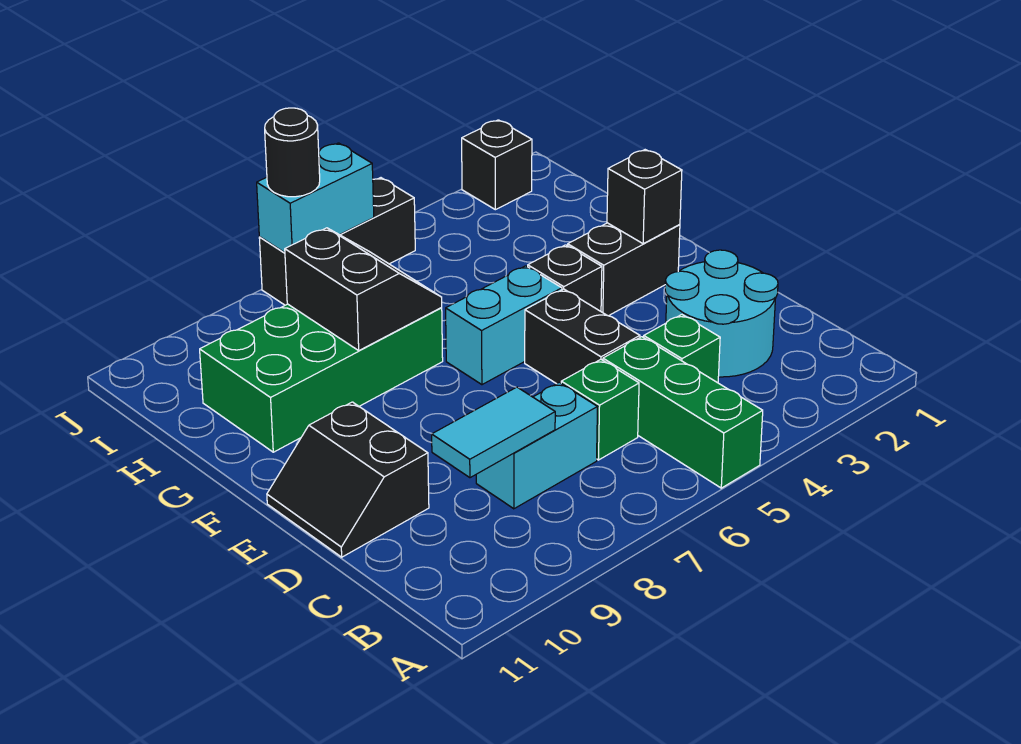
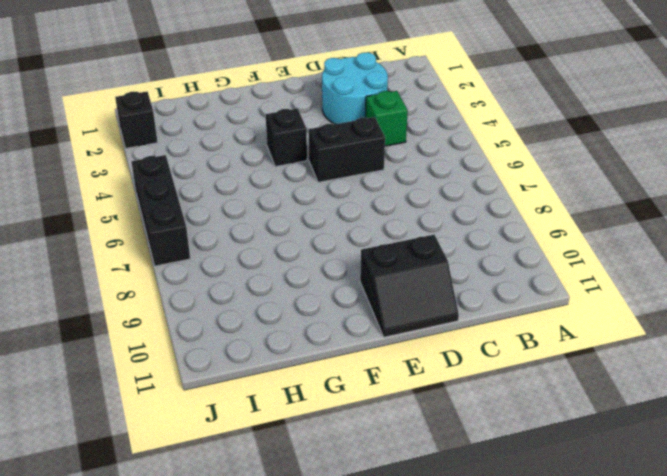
none -> green brick A5:C5 level 1
none -> green brick C6 level 1
none -> cyan brick C7:C8 level 1

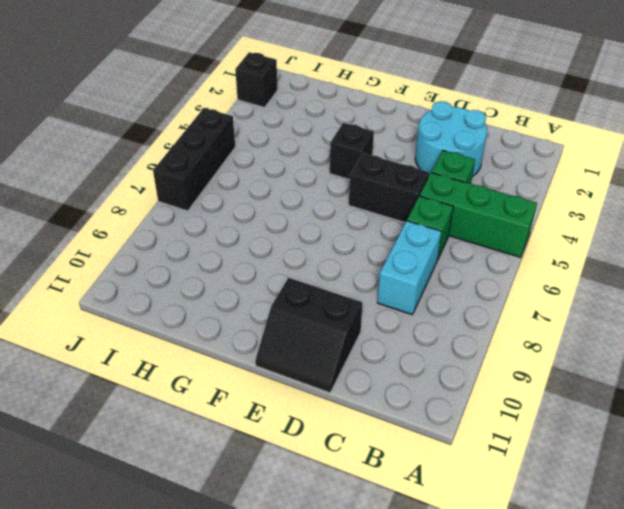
none -> black brick F2:F3 level 1
none -> cyan brick F5:F6 level 1
none -> green brick G7:H10 level 1

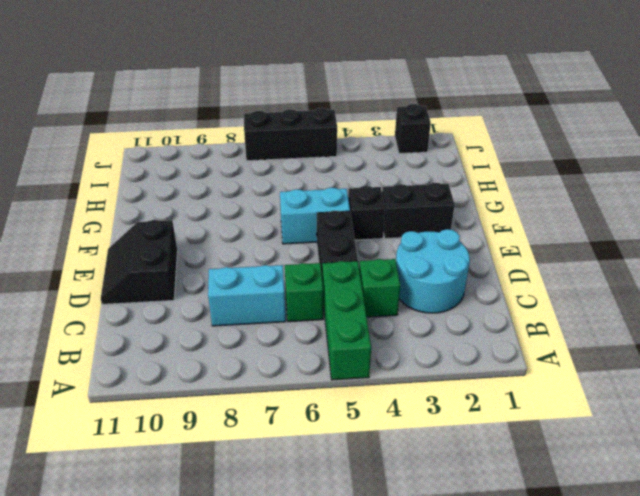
none -> green brick G7:H10 level 1
none -> cyan tile C8:C9 level 2
none -> black brick F2 level 2

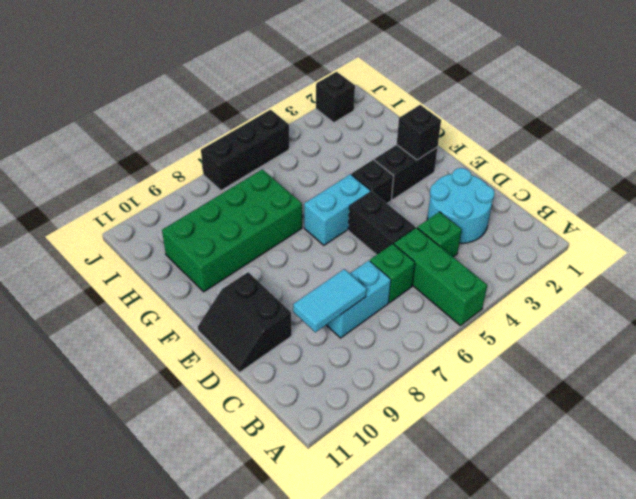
none -> black slope G7:H8 level 2 top 8
none -> cyan brick J6:J7 level 2
none -> black round brick J7 level 3

